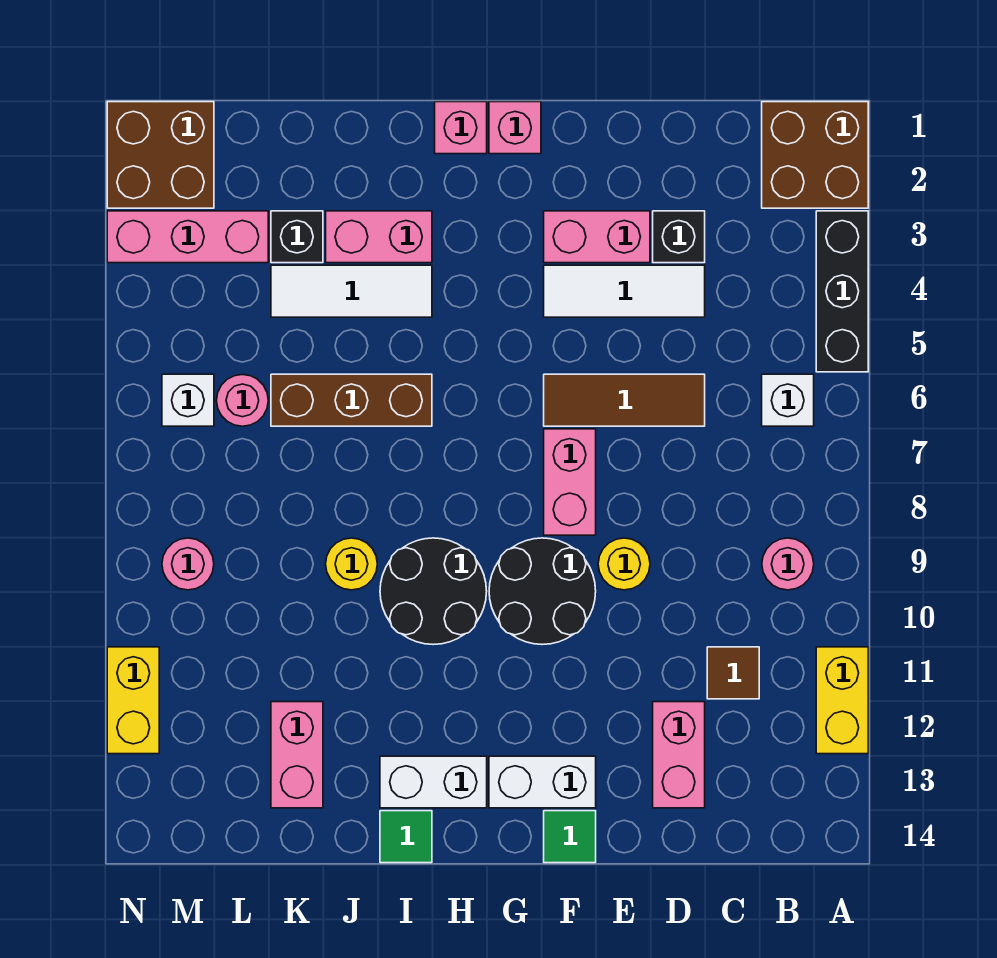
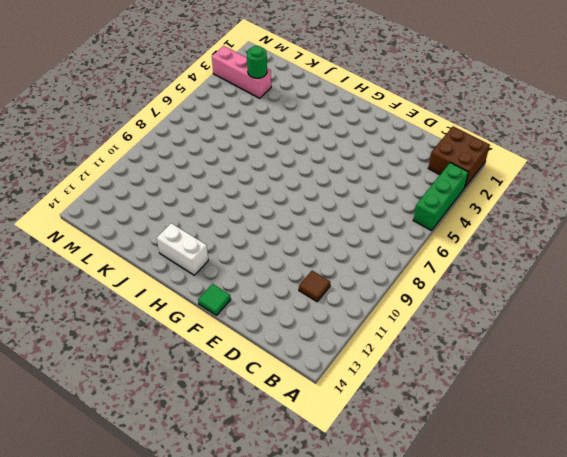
green brick A3:A5 level 1 -> black brick A3:A5 level 1
green round brick L3 level 2 -> none
none -> yellow brick A11:A12 level 1
none -> white brick B6 level 1
none -> pink round brick B9 level 1
none -> black brick D3 level 1

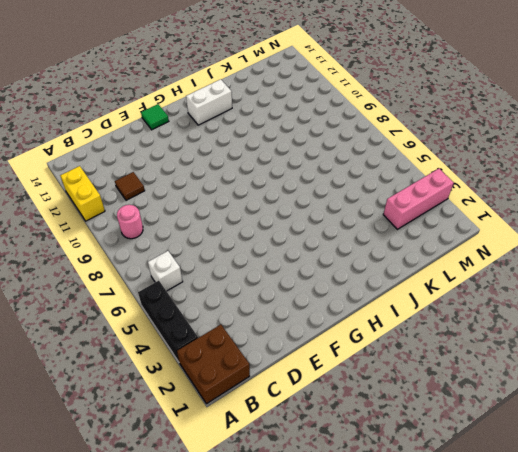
none -> black brick D3 level 1
none -> white tile D4:F4 level 1
none -> brown tile D6:F6 level 1
none -> pink brick D12:D13 level 1

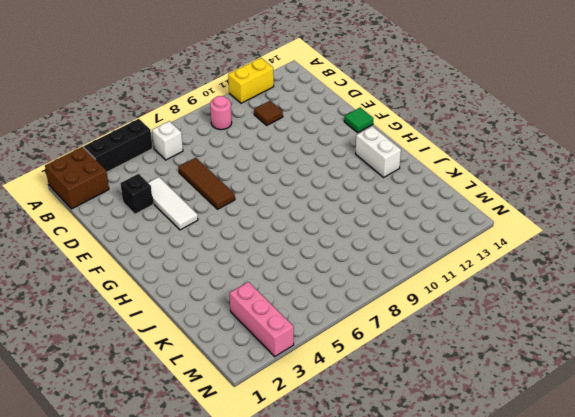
none -> pink brick D12:D13 level 1
none -> pink brick E3:F3 level 1
none -> yellow round brick E9 level 1
none -> pink brick F7:F8 level 1

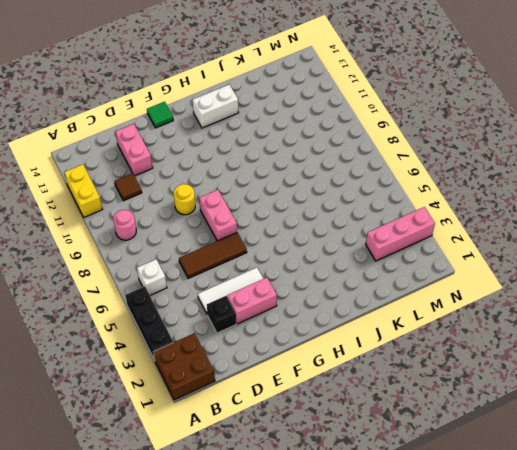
none -> black round brick F9:G10 level 1
none -> white brick F13:G13 level 1
none -> pink brick G1 level 1
none -> pink brick H1 level 1

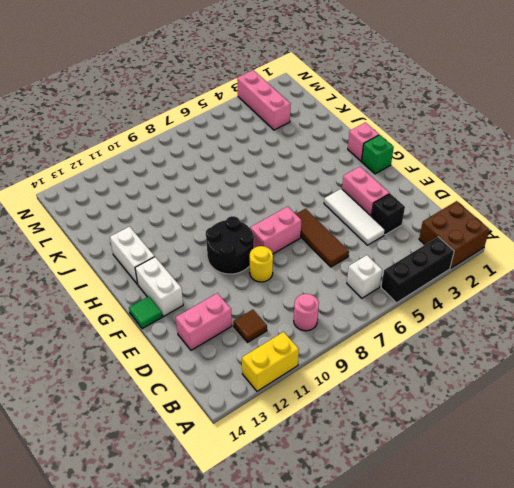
green brick G1 level 1 -> pink brick G1 level 1
none -> black round brick H9:I10 level 1
none -> pink brick I3:J3 level 1
none -> white tile I4:K4 level 1
none -> brown brick I6:K6 level 1

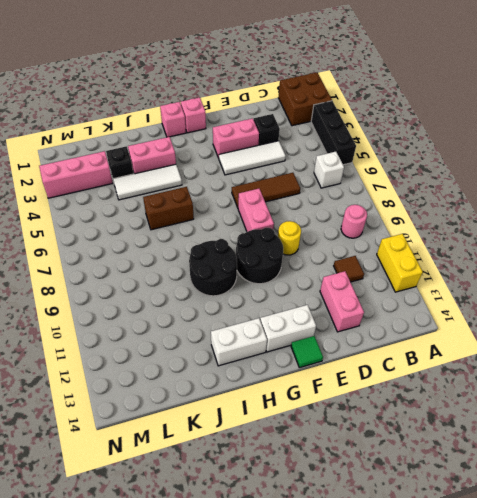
brown brick I6:J6 level 1 -> brown brick I6:K6 level 1
none -> green tile I14 level 1
none -> yellow round brick J9 level 1
none -> pink brick K12:K13 level 1
none -> pink round brick L6 level 1

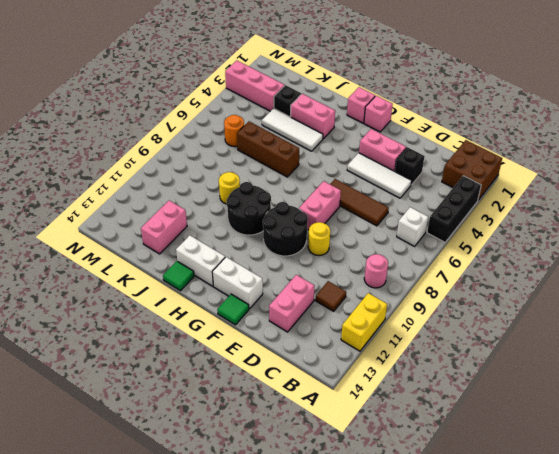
orange round brick L6 level 1 -> pink round brick L6 level 1
none -> brown brick M1:N2 level 1
none -> white brick M6 level 1
none -> pink round brick M9 level 1
none -> yellow brick N11:N12 level 1

